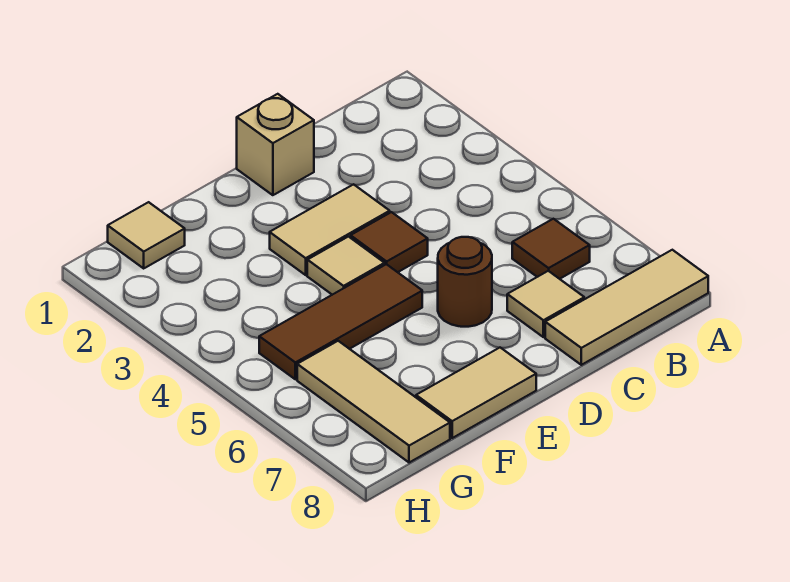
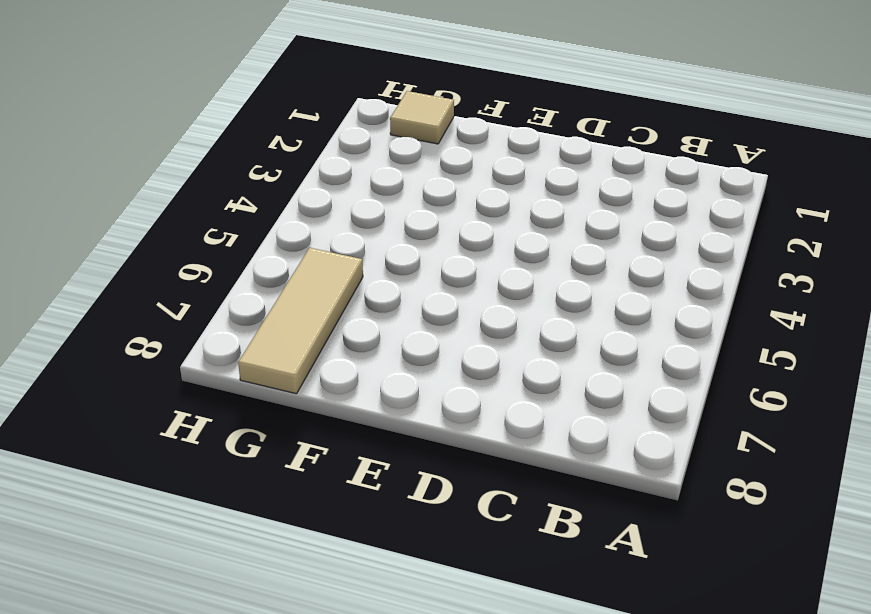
none -> tan tile A8:C8 level 1
none -> brown tile B6 level 1
none -> tan tile C7 level 1

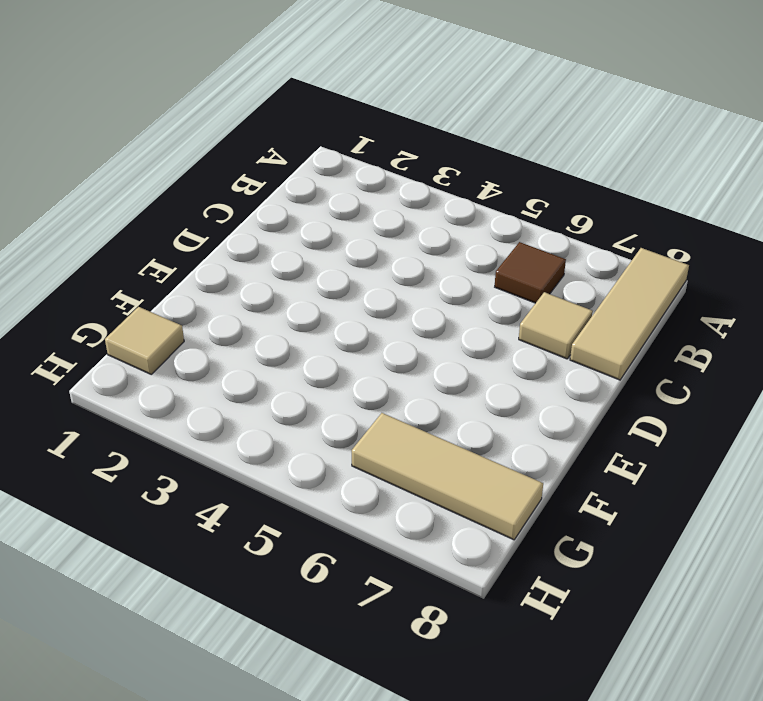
none -> tan brick D1 level 1
none -> tan tile D3:E3 level 1
none -> brown tile D4 level 1

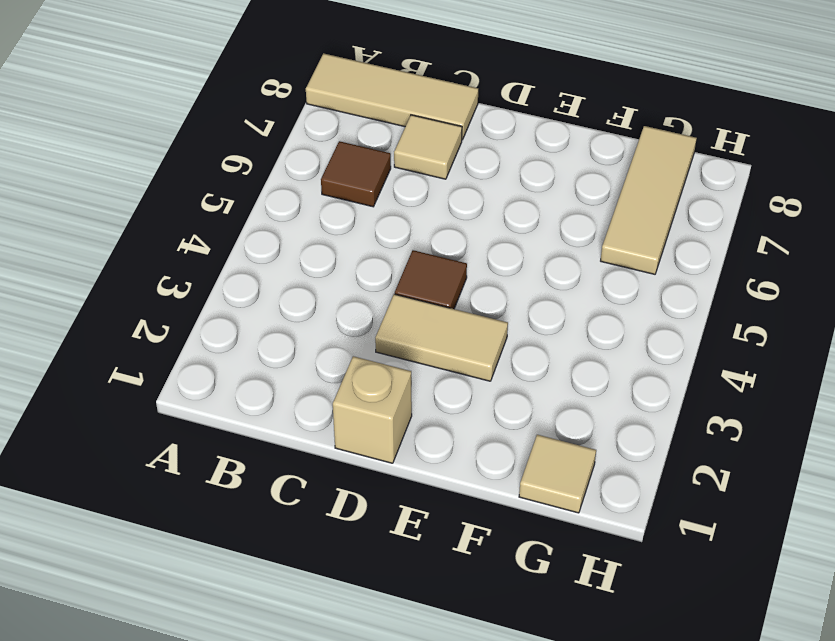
none -> brown round brick D6 level 1
none -> tan tile E4 level 1
none -> brown tile E5:G5 level 1

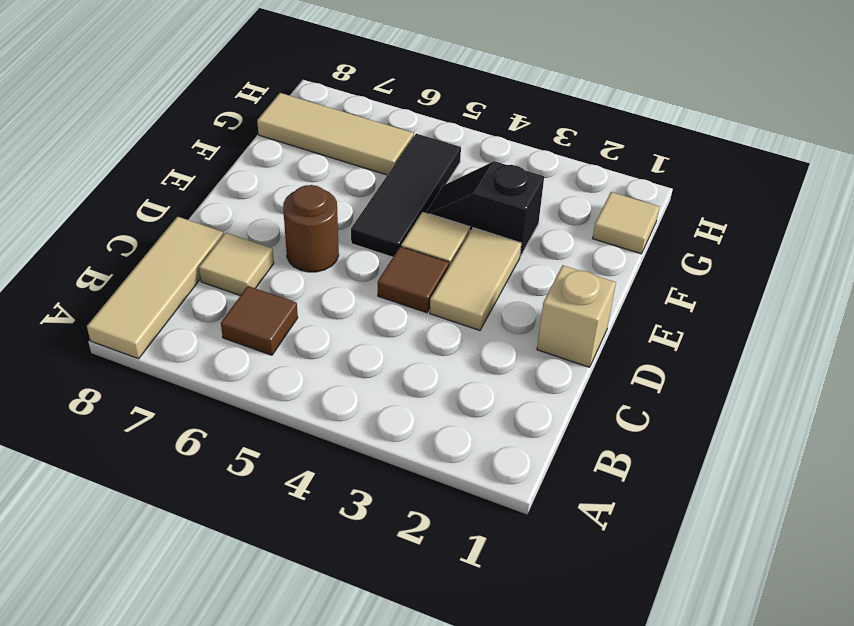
black tile E5:G5 level 1 -> brown tile E5:G5 level 1
black slope F3:F4 level 1 top 3 -> none
none -> tan tile E8:F8 level 1

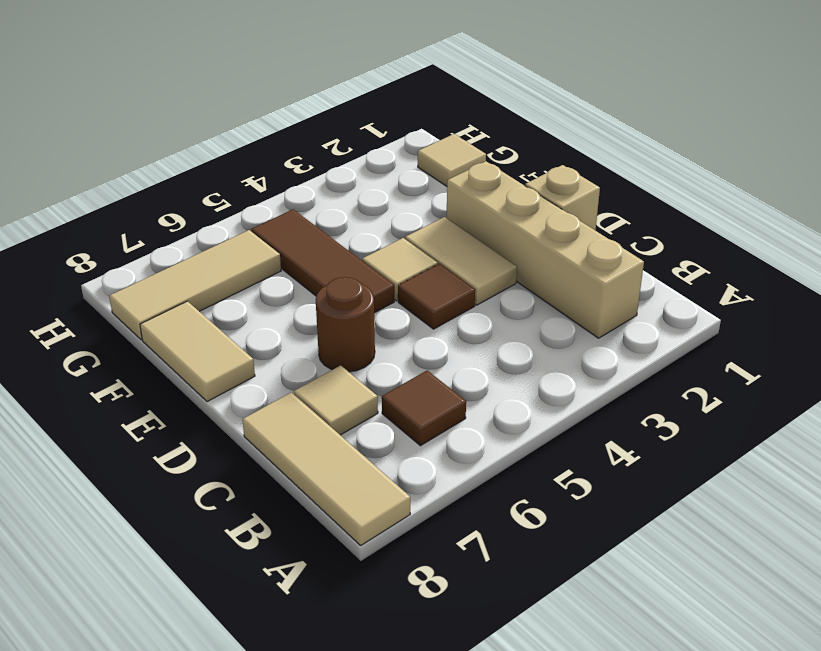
tan brick B2:E2 level 1 -> none

